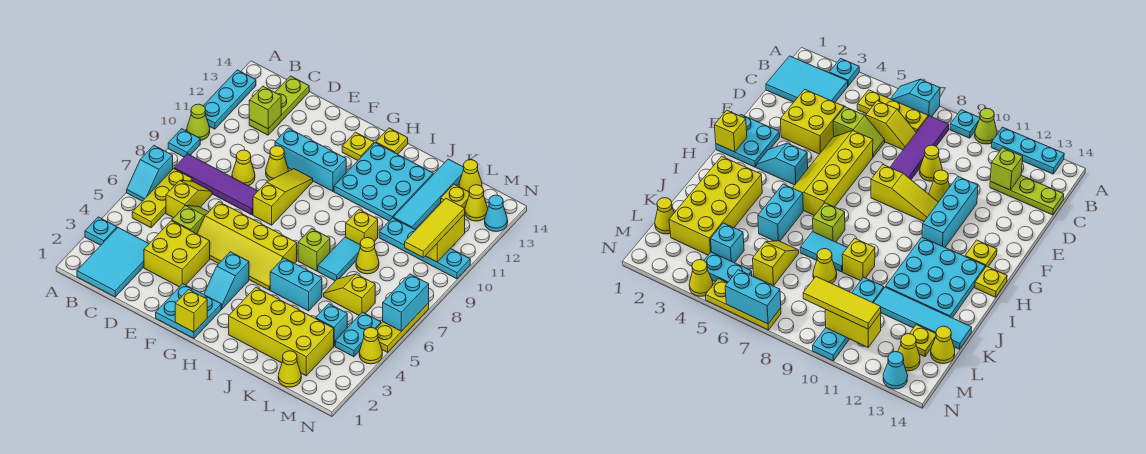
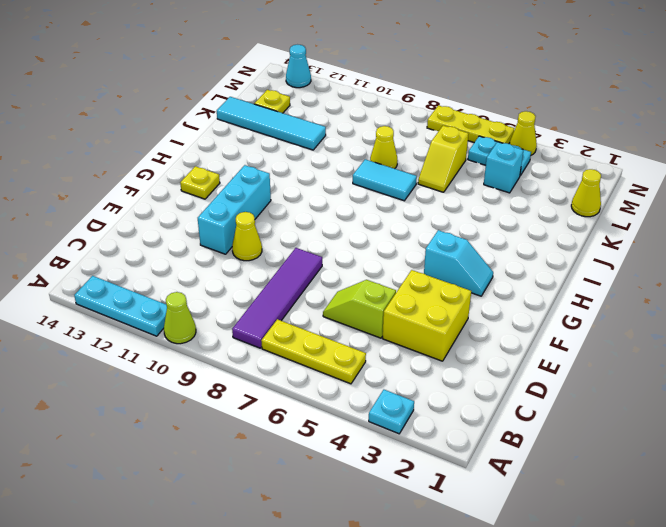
none -> cyan slope A6:A7 level 1 top 7
none -> cyan plate A9 level 1
none -> cyan tile B1:C3 level 1
none -> yellow slope C6:C7 level 1 top 6

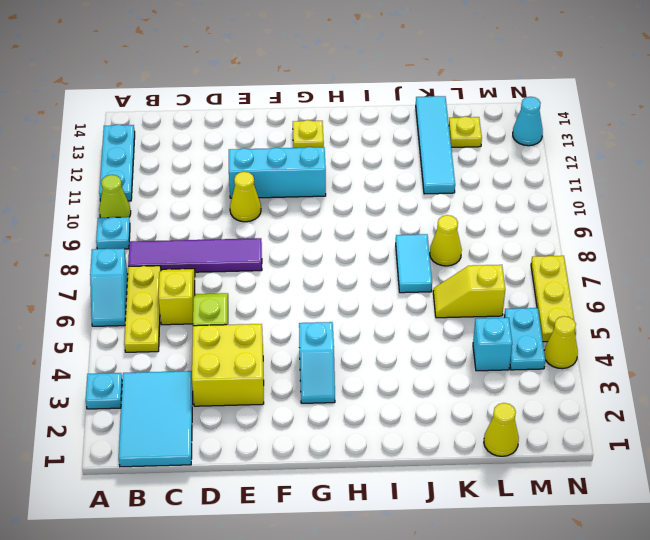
none -> lime plate C12:C14 level 1
none -> yellow cone D9 level 1
none -> yellow slope E5:H6 level 1 top 6
none -> cyan plate F1:G2 level 1

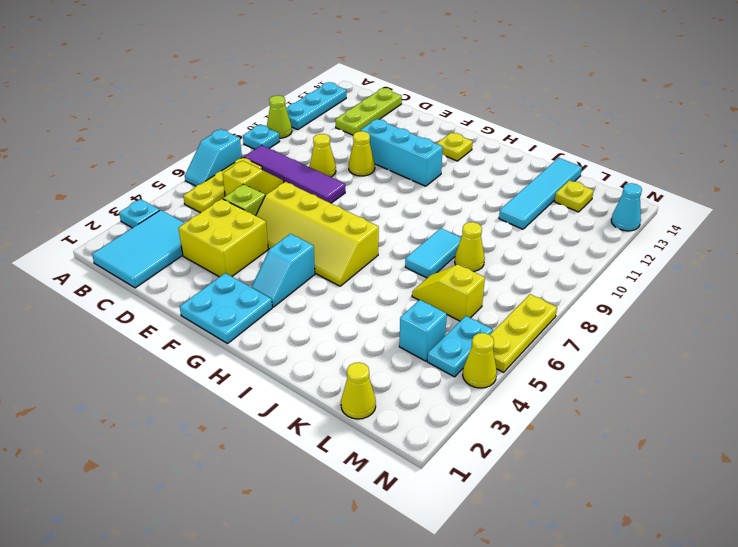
none -> yellow slope F8:F10 level 1 top 8
none -> cyan plate H11:J13 level 1
none -> yellow plate H14 level 1
none -> yellow brick I2:L3 level 1

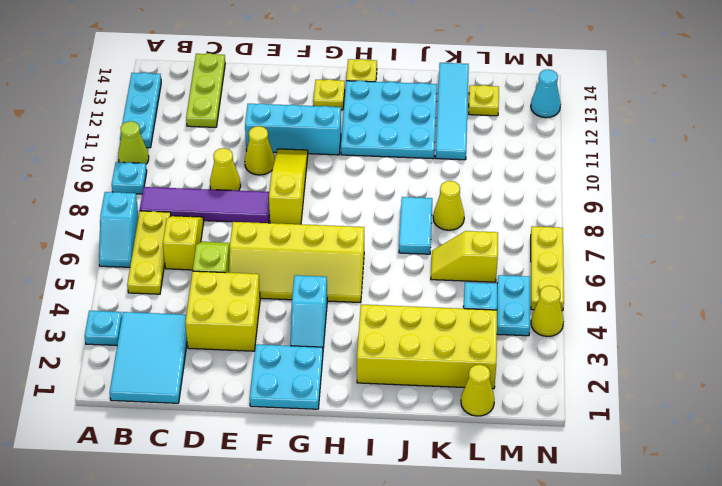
none -> cyan brick I5:J5 level 1
none -> lime brick I7 level 1
none -> yellow brick J9 level 1
none -> cyan plate K10:N10 level 1

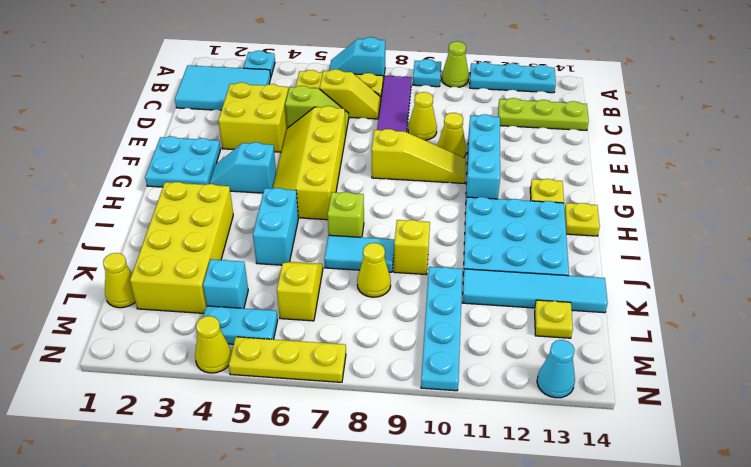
none -> yellow cone L14 level 1
none -> yellow cone M13 level 1
none -> lime brick C12 level 2
none -> yellow brick G1 level 2

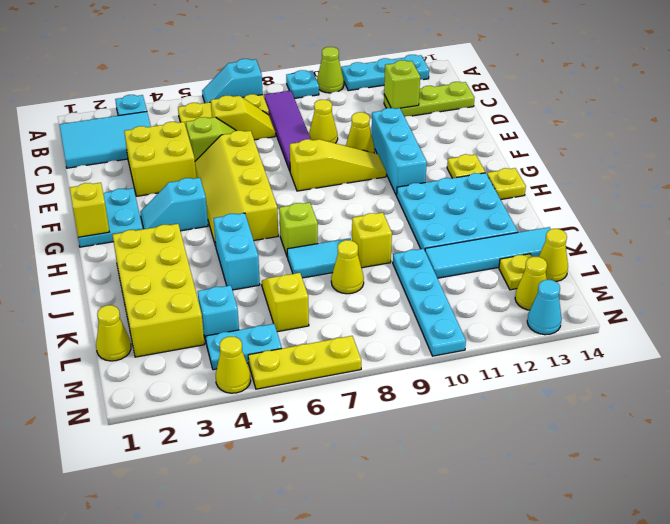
none -> yellow brick M10:M11 level 2
none -> cyan brick N6:N7 level 2
none -> yellow tile M9:M11 level 3

